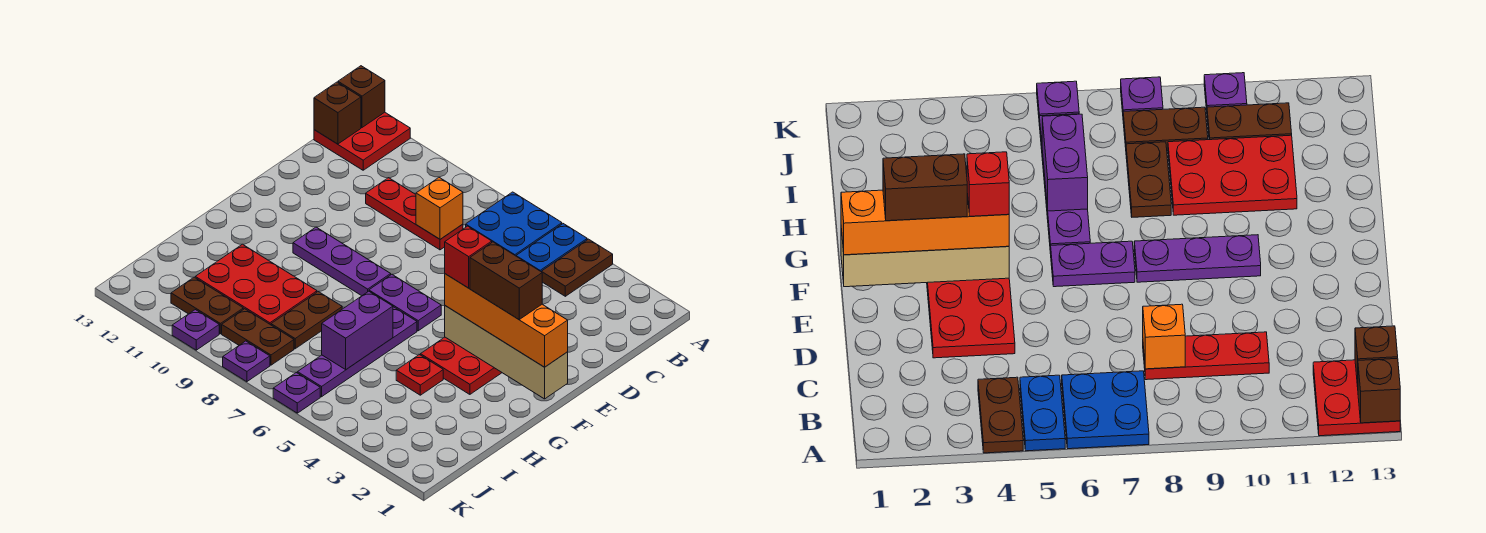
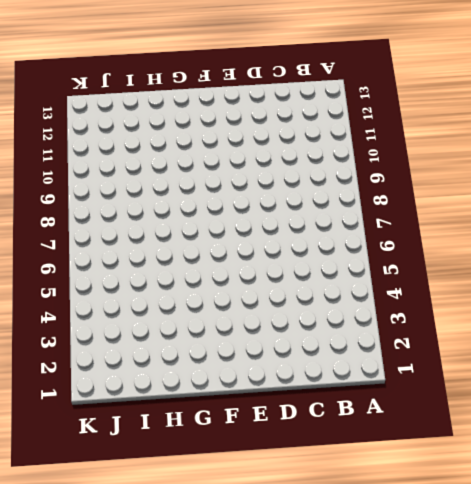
none -> brown plate A4:B4 level 1
none -> blue plate A5:B5 level 1
none -> blue plate A6:B7 level 1

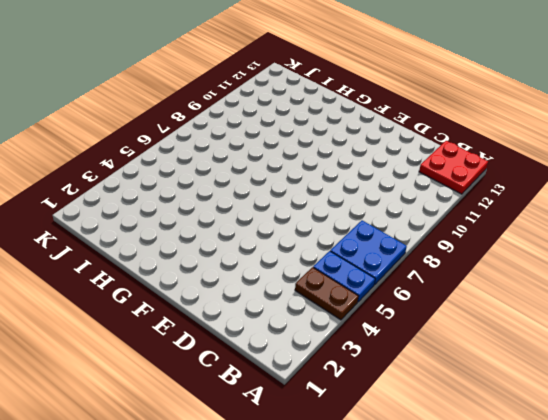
none -> red plate C8:C10 level 1
none -> red plate D3:G4 level 1
none -> purple plate F6:F7 level 1

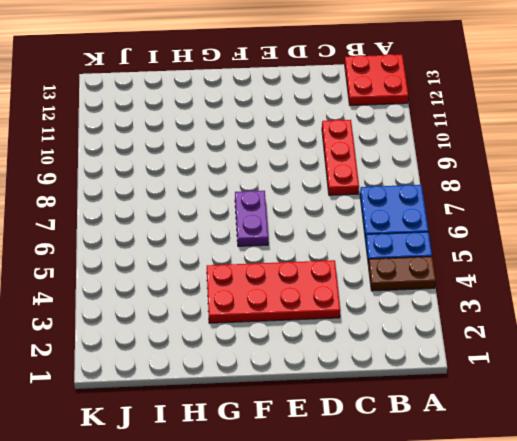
none -> purple plate F8:F10 level 1
none -> purple plate G6:J6 level 1
none -> red plate H4 level 1

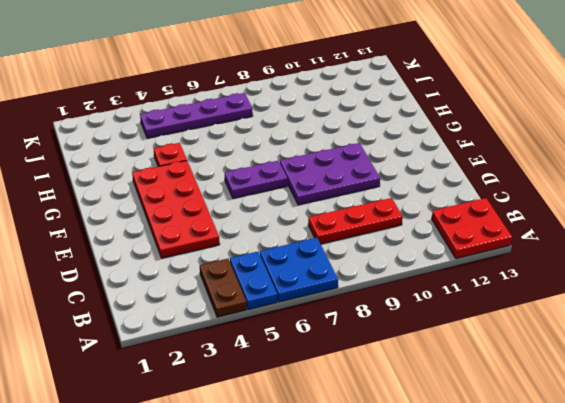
purple plate E8:F10 level 1 -> purple plate F8:F10 level 1
purple plate J4:J7 level 1 -> purple plate G6:J6 level 1
none -> brown plate H8:I8 level 1
none -> red plate H9:I11 level 1
none -> brown plate J8:J9 level 1

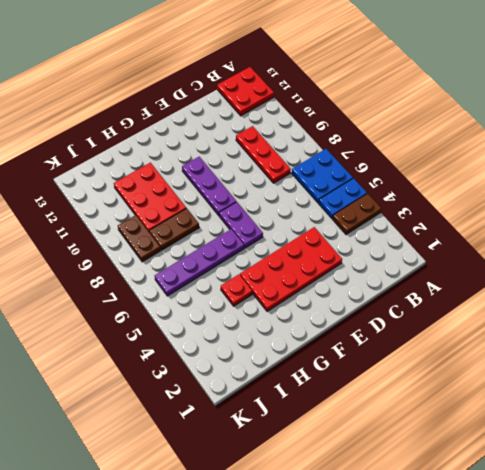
none -> brown plate J10:J11 level 1
none -> purple plate K6 level 1
none -> purple plate K8 level 1

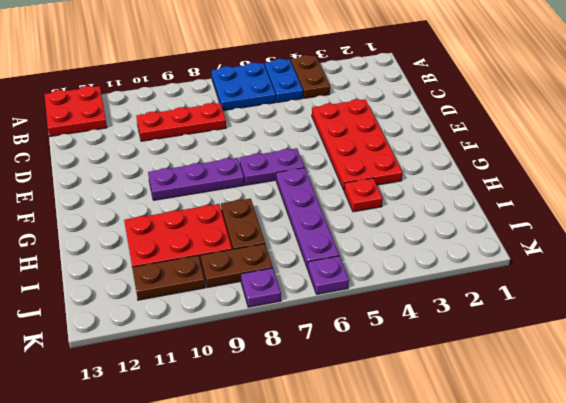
none -> purple plate K10 level 1
none -> brown brick A13 level 2
none -> brown brick B13 level 2

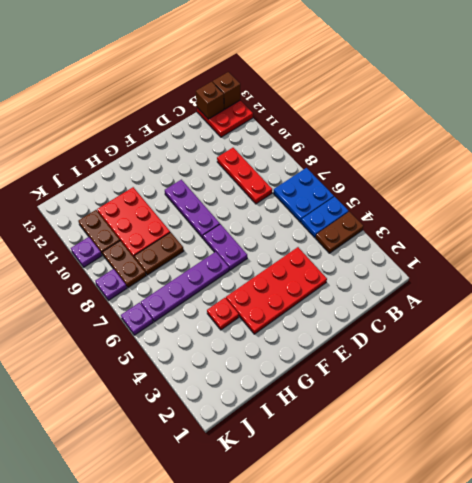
none -> orange brick C8 level 2
none -> tan brick F1:F4 level 2
none -> purple brick H6:I6 level 2

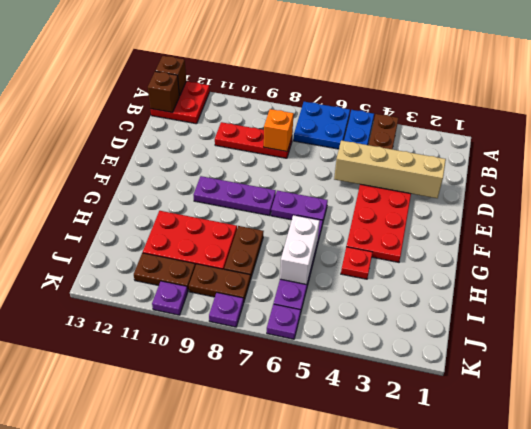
tan brick D2:D5 level 2 -> tan brick F1:F4 level 2
white brick H6:I6 level 2 -> purple brick H6:I6 level 2
none -> orange brick F1:F4 level 3
none -> brown brick F2:F3 level 4
none -> red brick F4 level 4

